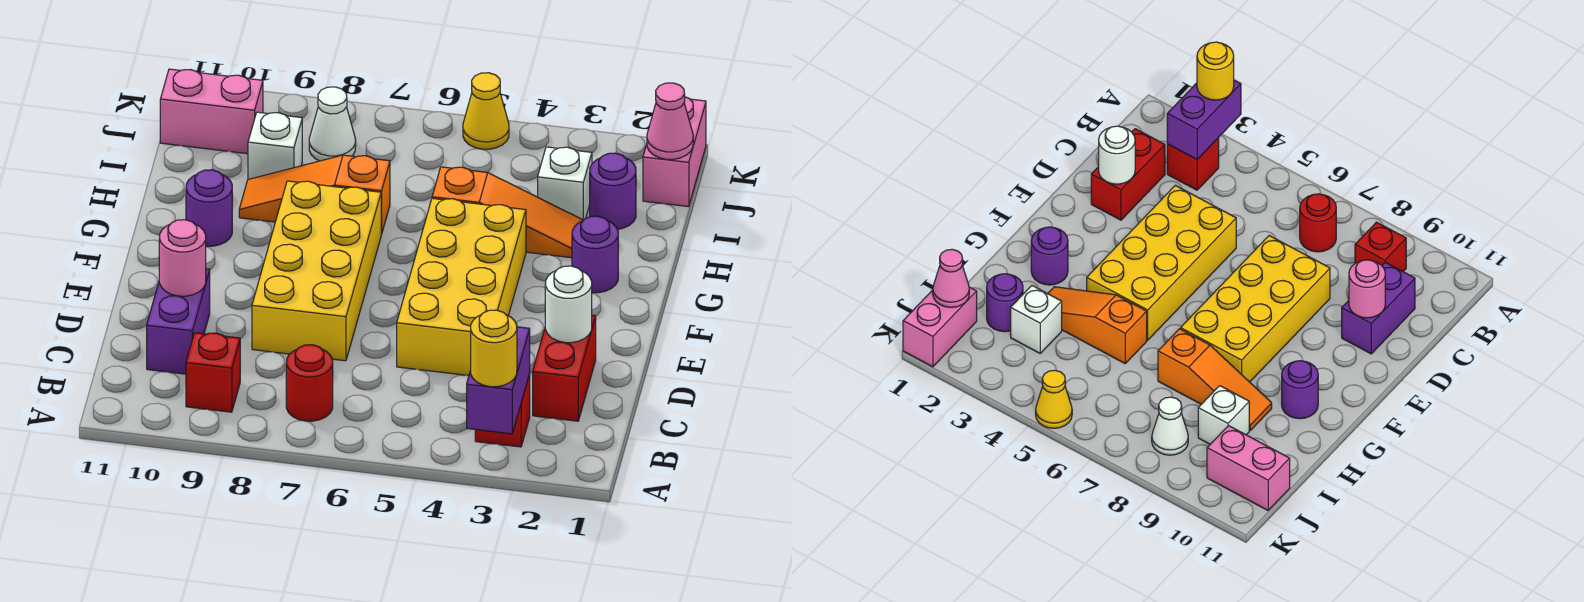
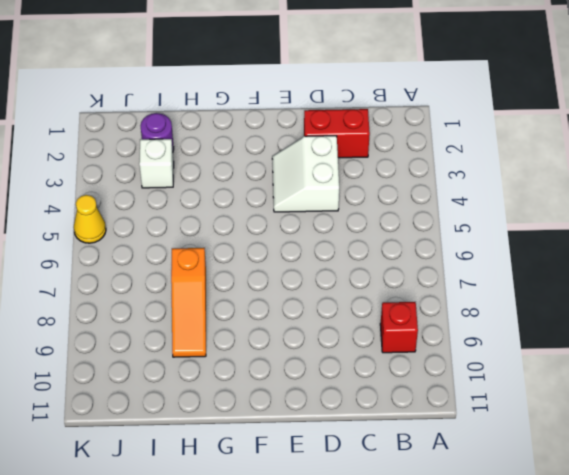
white slope D3:E4 level 1 top D -> yellow brick D4:G5 level 1
none -> red brick B3 level 1
none -> red round brick B7 level 1
none -> purple brick C10:D10 level 1

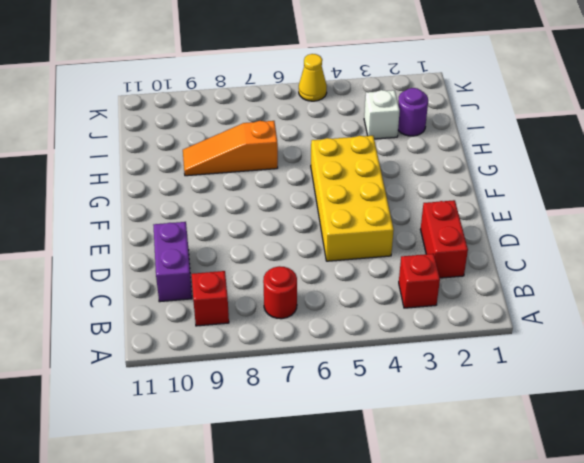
none -> yellow brick D7:G8 level 1
none -> purple round brick G2 level 1
none -> purple round brick G10 level 1

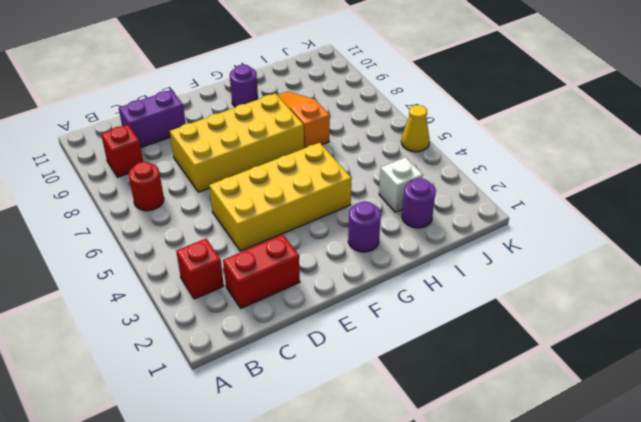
none -> orange slope H3:H5 level 1 top 5
none -> white brick I9 level 1
none -> pink brick J1:K1 level 1

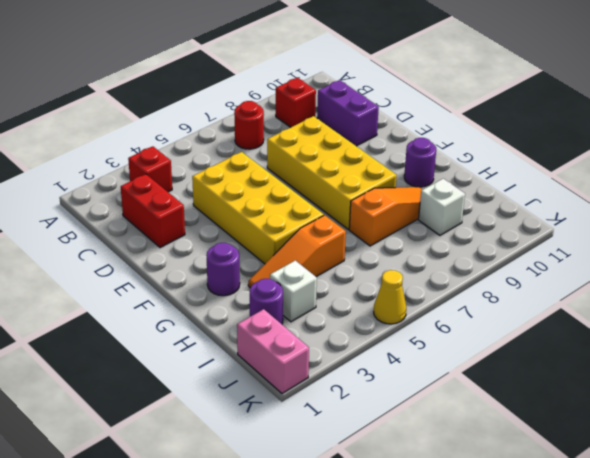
none -> white cone J8 level 1
none -> pink brick J10:J11 level 1
none -> purple brick A3:B3 level 2

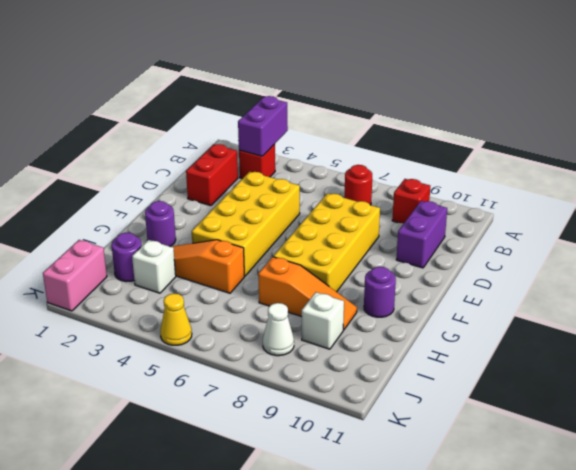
none -> pink brick J10:J11 level 1
none -> white round brick D2 level 2
none -> pink round brick D10 level 2

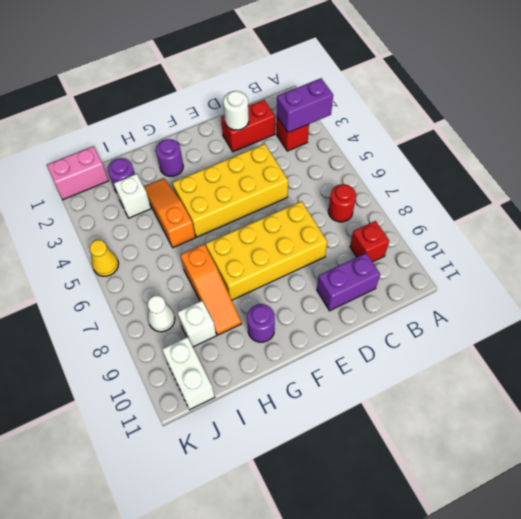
white brick J10:J11 level 1 -> pink brick J10:J11 level 1
none -> pink round brick D10 level 2
none -> pink cone J1 level 2
none -> yellow round brick A3 level 3

